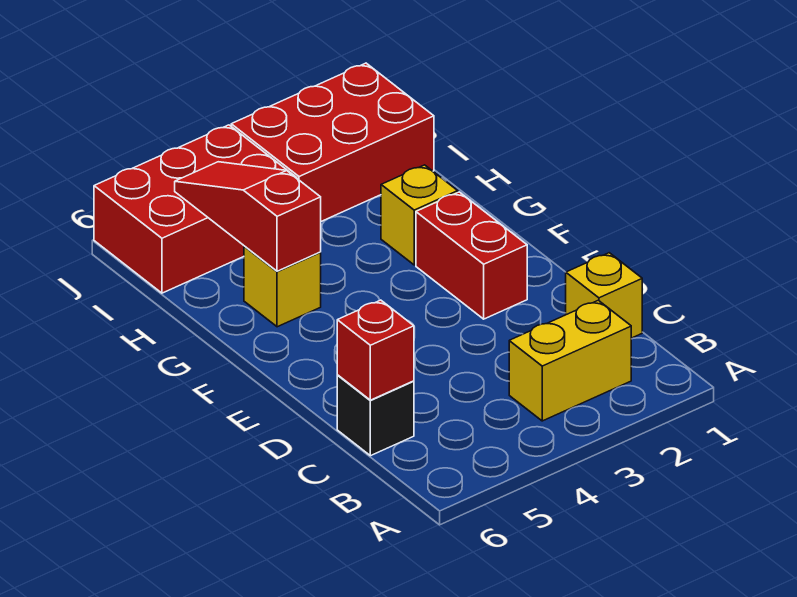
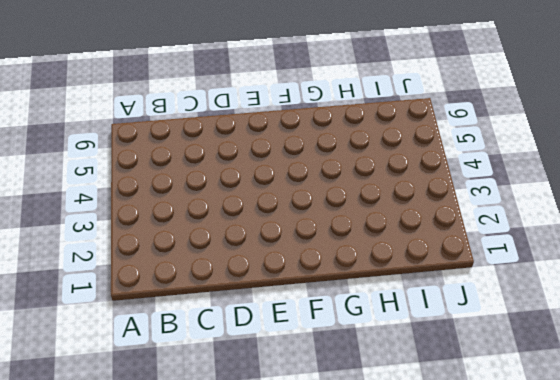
none -> yellow brick B2:B3 level 1
none -> yellow brick C1 level 1

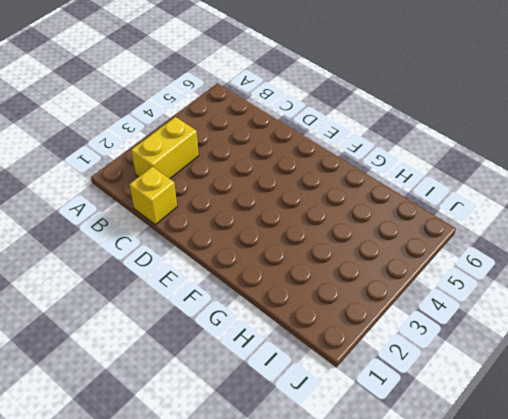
none -> black brick C6 level 1
none -> red brick E2:F2 level 1

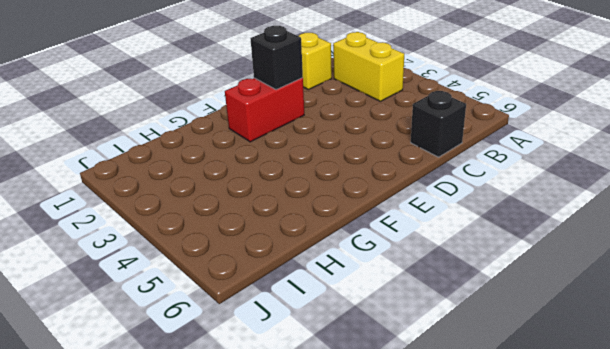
black brick E2 level 2 -> none
none -> yellow brick G2 level 1
none -> yellow brick G5 level 1

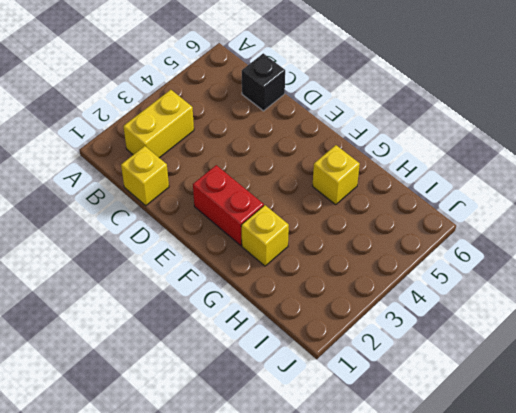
none -> red brick I1:J3 level 1
none -> red brick I4:J6 level 1

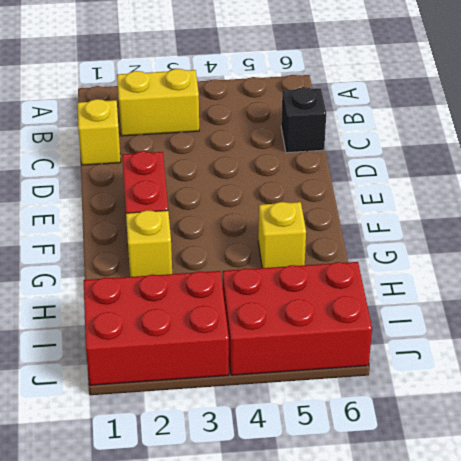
none -> red brick C6 level 2
none -> red slope G5:I5 level 2 top G

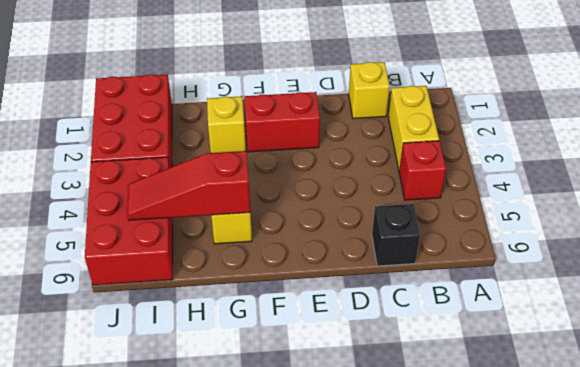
red brick B4 level 1 -> red brick C6 level 2

